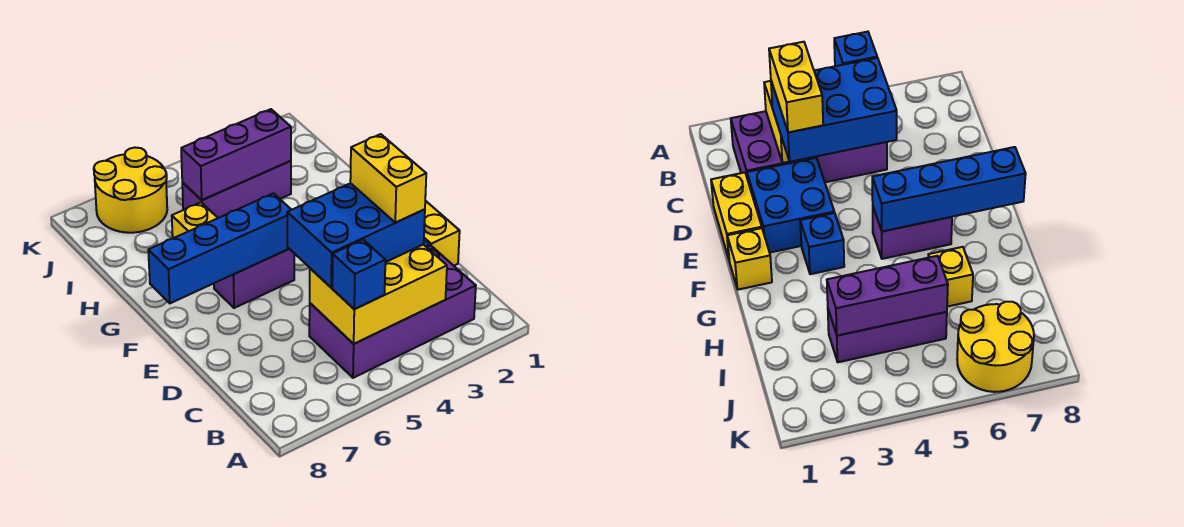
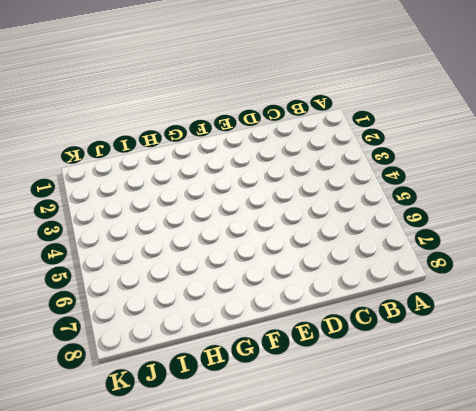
none -> purple brick B2:C5 level 1
none -> yellow brick D1:E1 level 1
none -> blue brick D2:E3 level 1

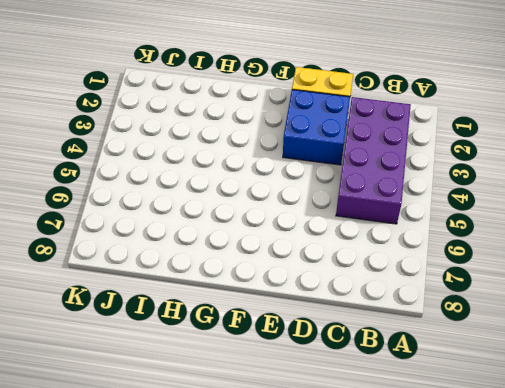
none -> yellow brick F1 level 1
none -> blue brick F3 level 1
none -> purple brick F5:F6 level 1

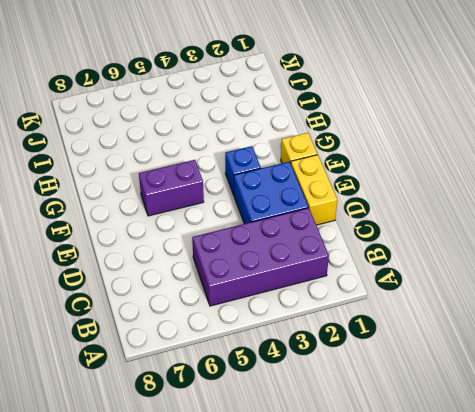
none -> yellow brick H6 level 1
none -> purple brick I3:I5 level 1
none -> yellow round brick J6:K7 level 1

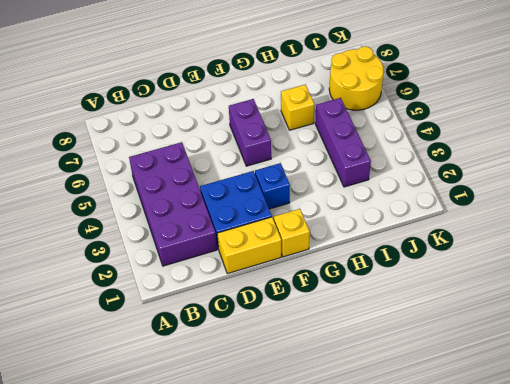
none -> yellow brick B3:C5 level 2
none -> blue brick F5:F8 level 2
none -> purple brick I3:I5 level 2

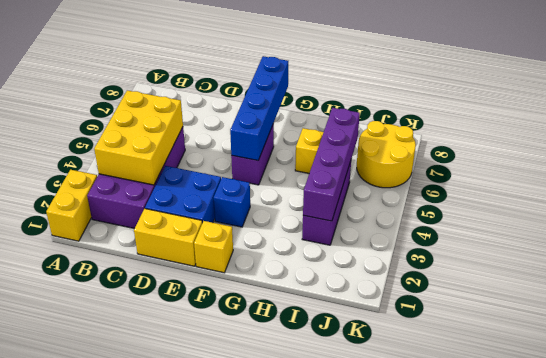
yellow brick A1:A2 level 1 -> yellow brick C3:D3 level 4
purple brick I3:I6 level 2 -> purple brick I3:I5 level 2
none -> blue brick B5 level 3
none -> blue brick C3:D5 level 3

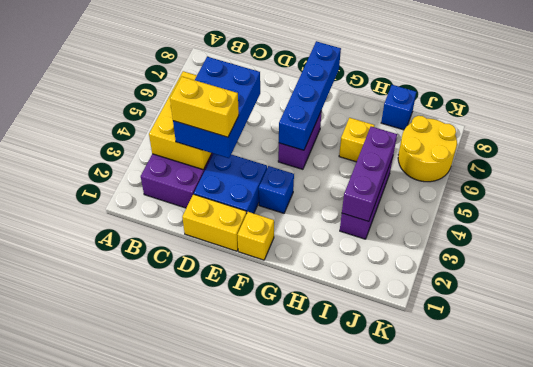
blue brick I8 level 1 -> blue brick B5 level 3

